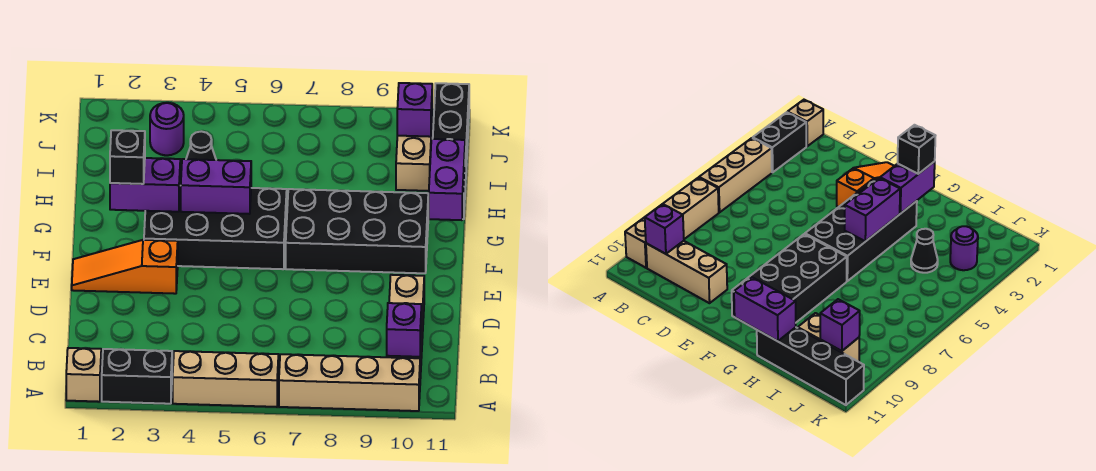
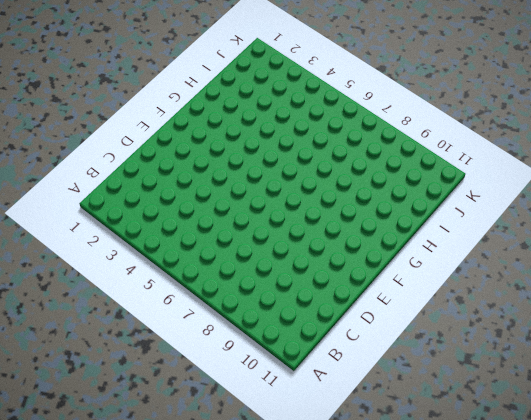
none -> tan brick A1 level 1
none -> black brick A2:A3 level 1
none -> tan brick A4:A6 level 1

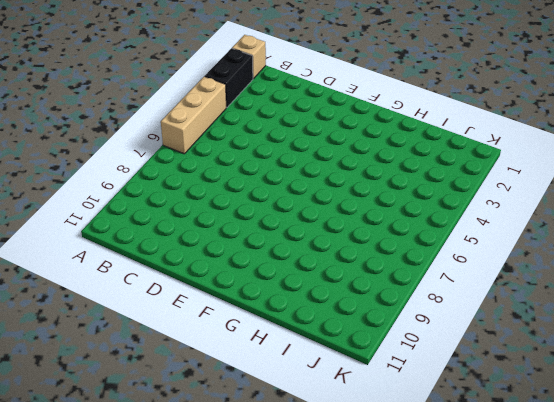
none -> tan brick A7:A10 level 1
none -> tan brick B10:D10 level 1
none -> orange slope E1:E3 level 1 top 3

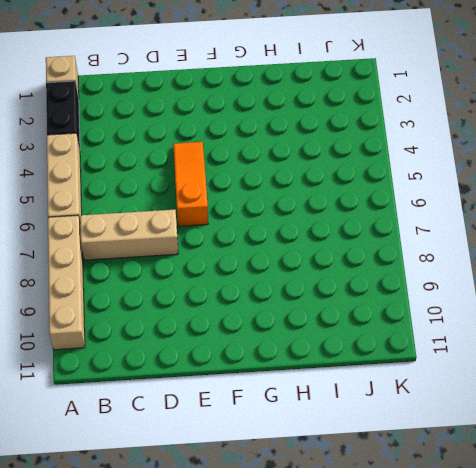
tan brick B7:D7 level 1 -> tan brick B10:D10 level 1
orange slope E4:E6 level 1 top 6 -> orange slope E1:E3 level 1 top 3
none -> black brick F3:G6 level 1
none -> black brick F7:G10 level 1
none -> black brick H11:K11 level 1

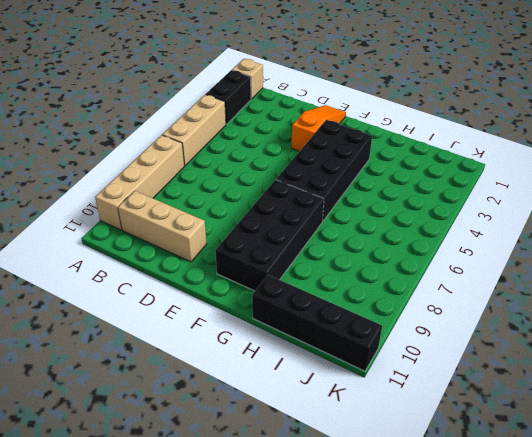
none -> black cone I4 level 1
none -> tan brick I10:J10 level 1
none -> purple round brick J3 level 1

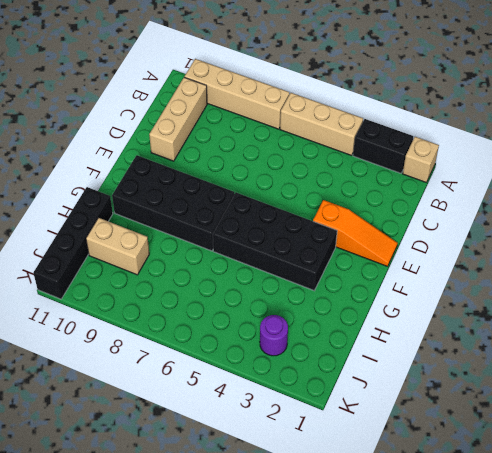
tan brick I9:I10 level 1 -> tan brick I10:J10 level 1
none -> black cone I4 level 1
none -> purple brick B10 level 2
none -> purple brick G2:G3 level 2

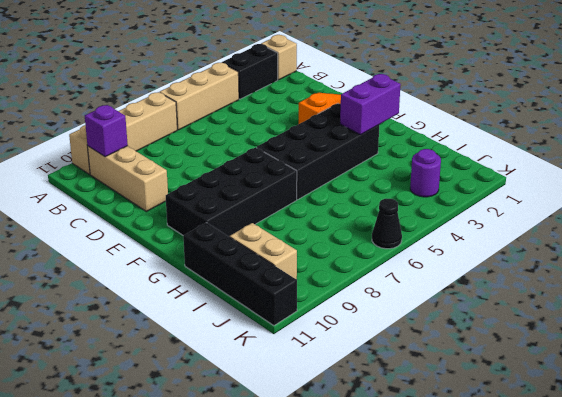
black cone K6 level 1 -> black cone I4 level 1
none -> purple brick G4:G5 level 2
none -> purple brick G11:H11 level 2
none -> purple brick J10 level 2

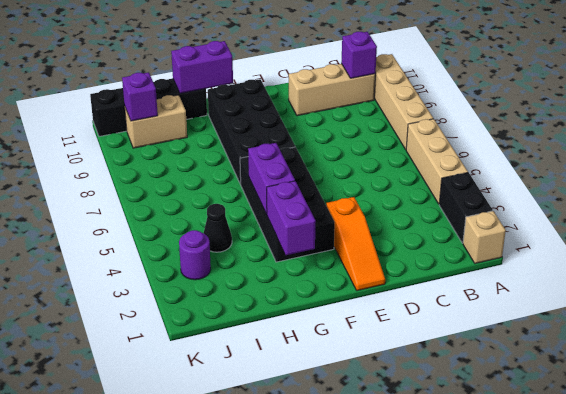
none -> black brick G2 level 3

